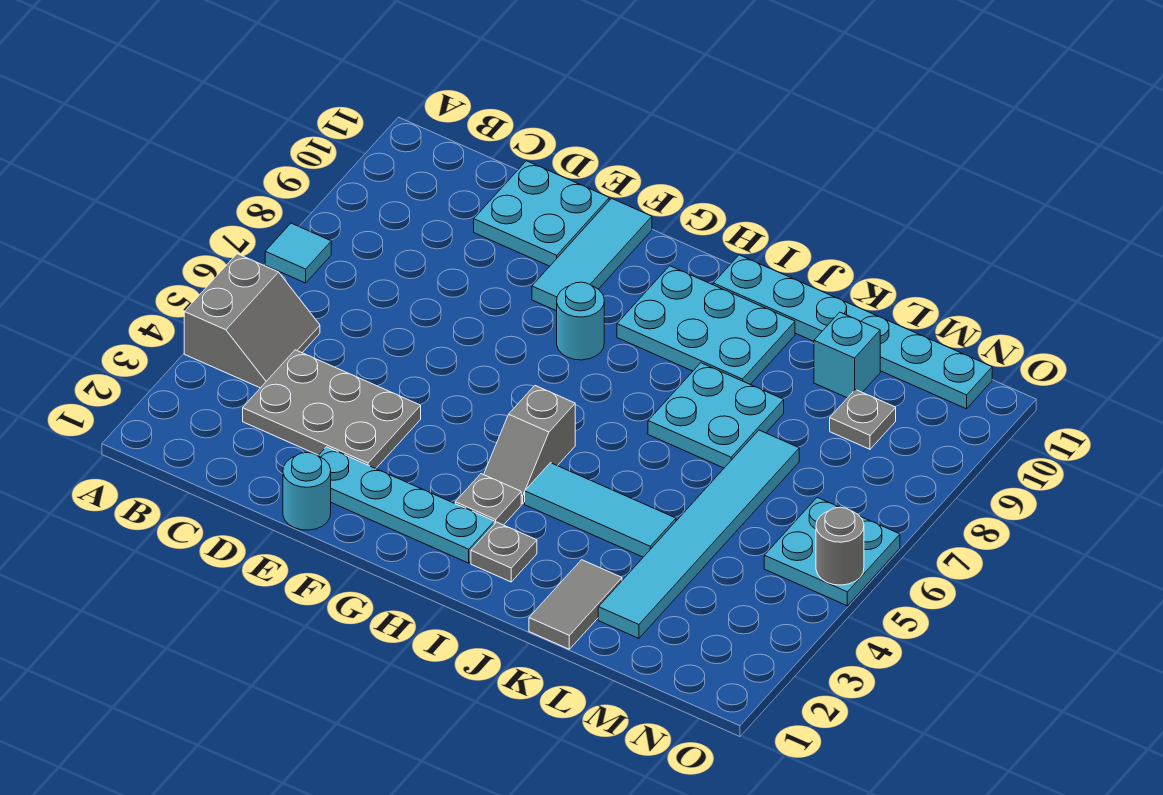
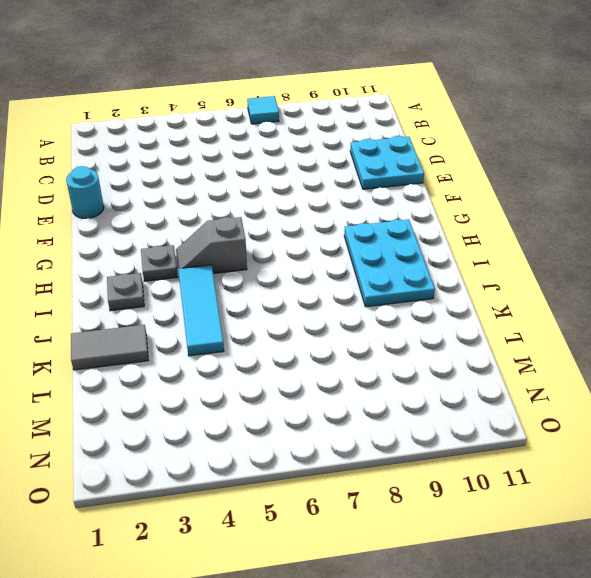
none -> grey slope A4:B5 level 1 top A
none -> grey plate C3:E4 level 1
none -> cyan plate E2:H2 level 1

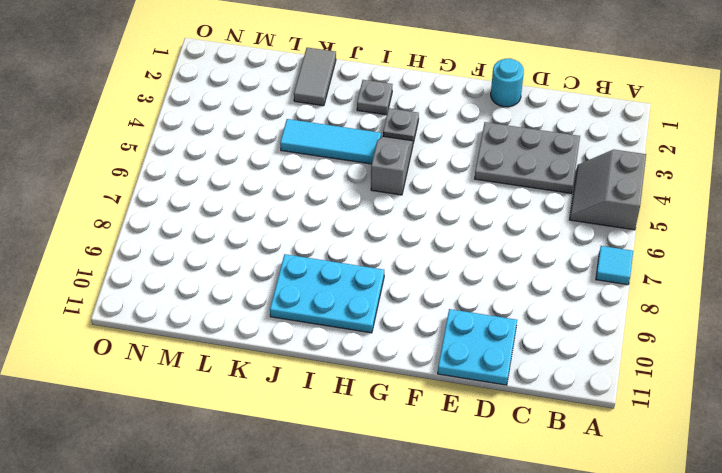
none -> cyan plate E2:H2 level 1
none -> cyan tile F9:F11 level 1
none -> cyan round brick G8 level 1

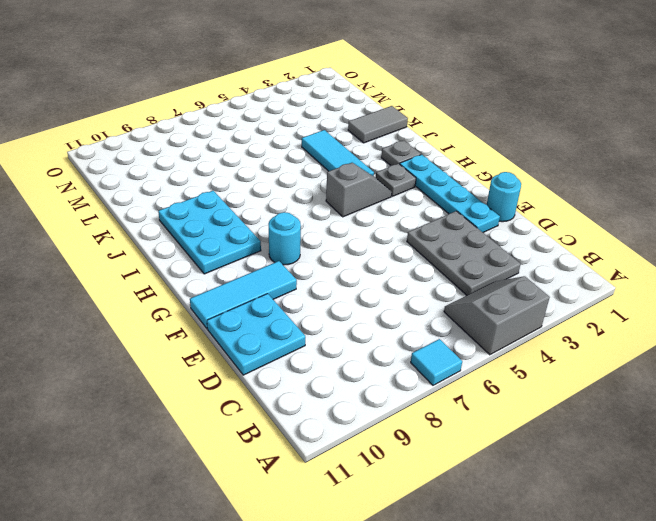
none -> cyan plate I11:N11 level 1
none -> cyan plate J7:K8 level 1
none -> cyan tile L2:L7 level 1

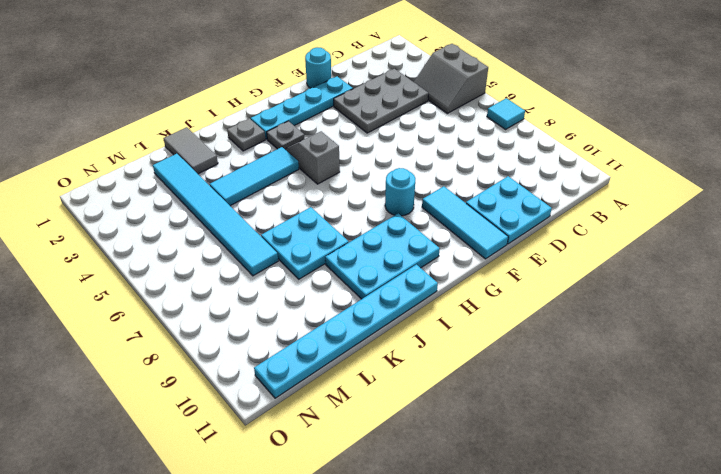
none -> cyan brick L10 level 1
none -> grey plate M9 level 1
none -> cyan plate N5:O6 level 1

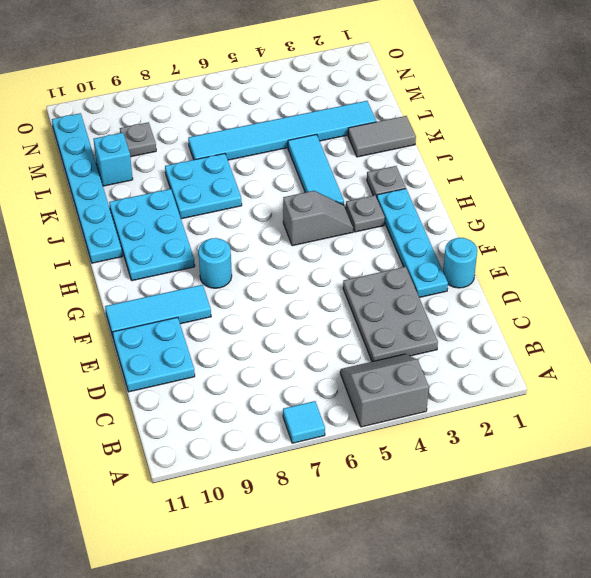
none -> cyan plate N5:O6 level 1
none -> grey round brick O5 level 2

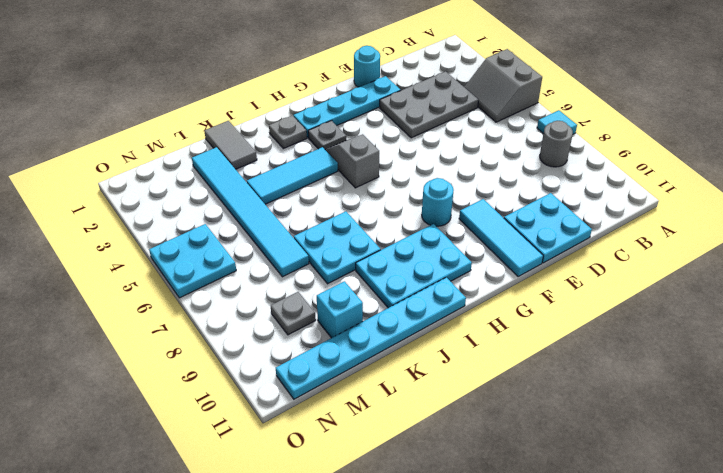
grey round brick B8 level 1 -> grey round brick O5 level 2

